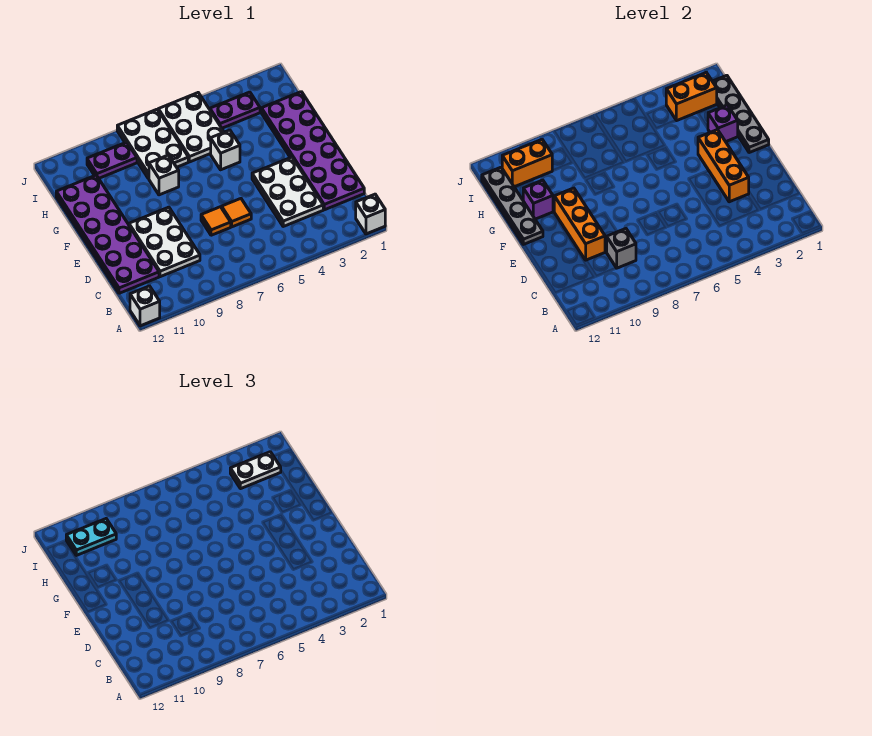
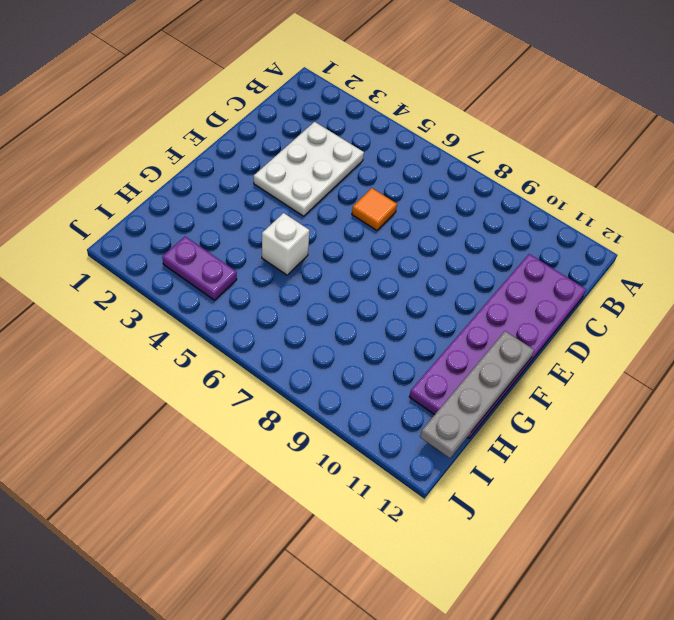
none -> white brick A1 level 1
none -> white brick A12 level 1
none -> purple plate C1:H2 level 1

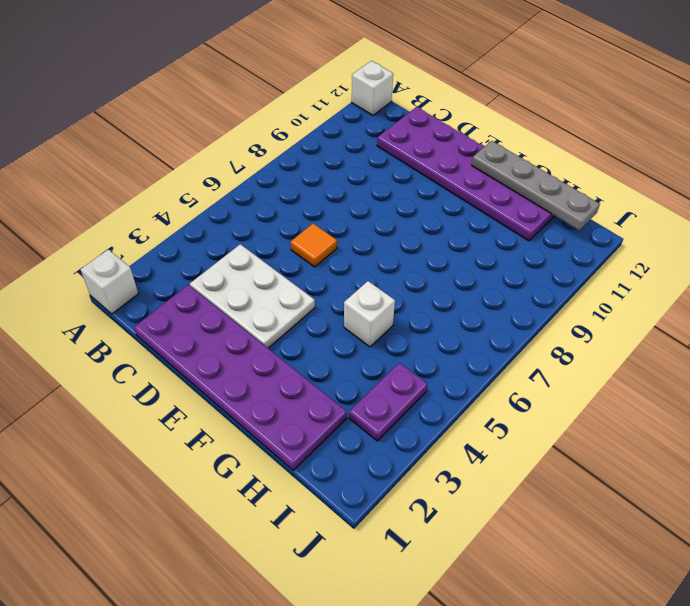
none -> white plate C9:E10 level 1
none -> orange tile D7 level 1
none -> white brick G8 level 1

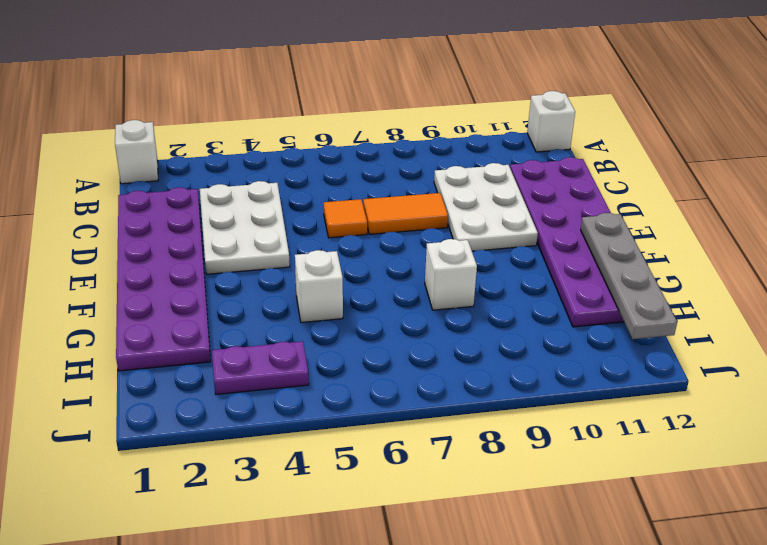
orange tile D7:D8 level 1 -> orange tile D7 level 1
none -> white plate H5:J6 level 1
none -> white plate H7:J8 level 1
none -> purple plate I9:I10 level 1

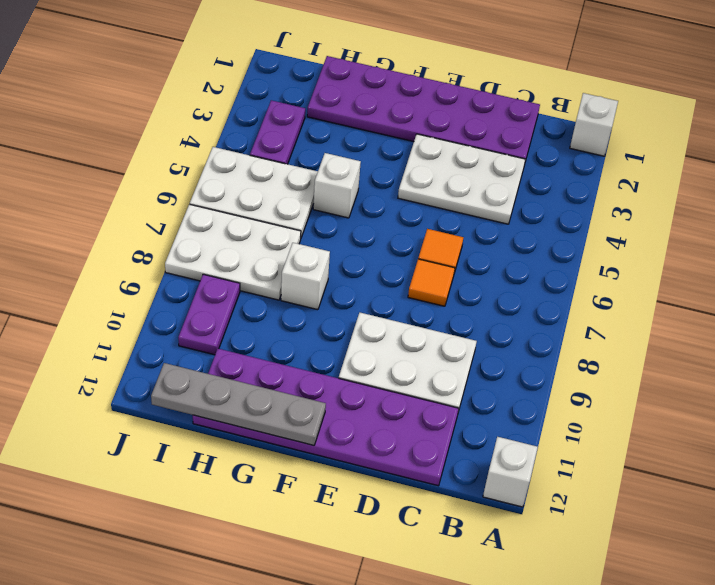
none -> grey brick C9 level 2
none -> orange brick D3:F3 level 2
none -> orange brick D10:F10 level 2

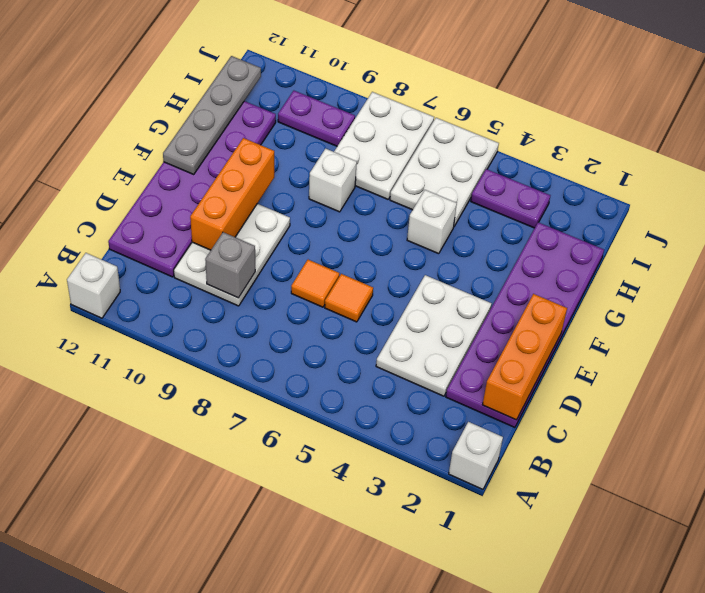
orange brick C1:E1 level 2 -> orange brick D3:F3 level 2
none -> grey plate F1:I1 level 2
none -> purple brick G2 level 2
none -> purple brick G11 level 2

